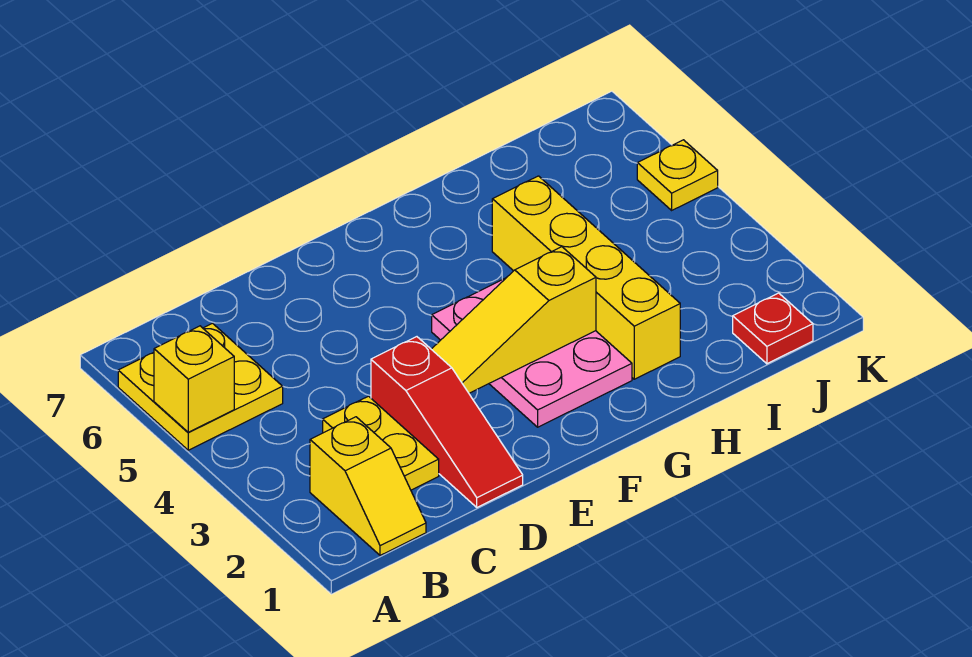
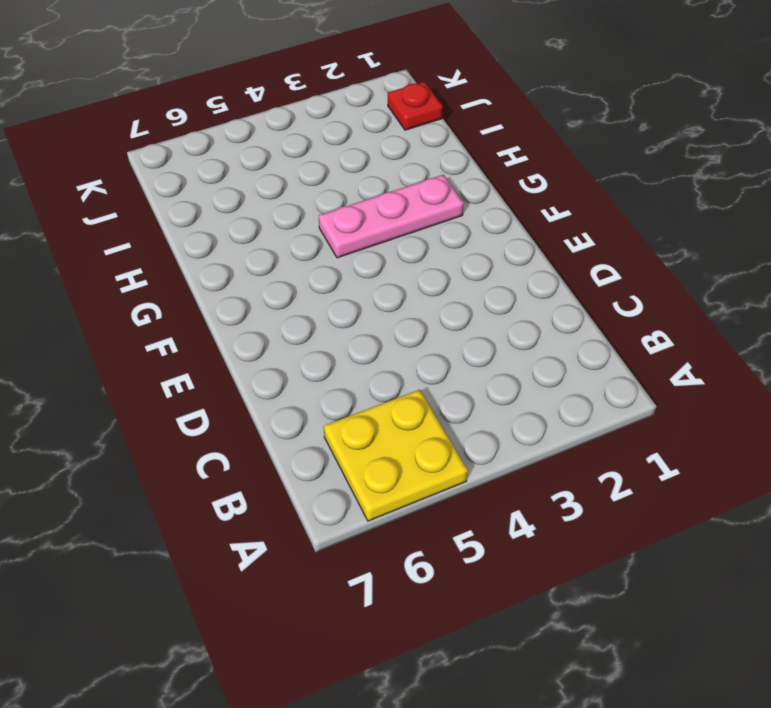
pink plate G2:G4 level 1 -> pink plate F2:G4 level 1
none -> yellow slope B1:B2 level 1 top 2
none -> yellow plate C2:C3 level 1

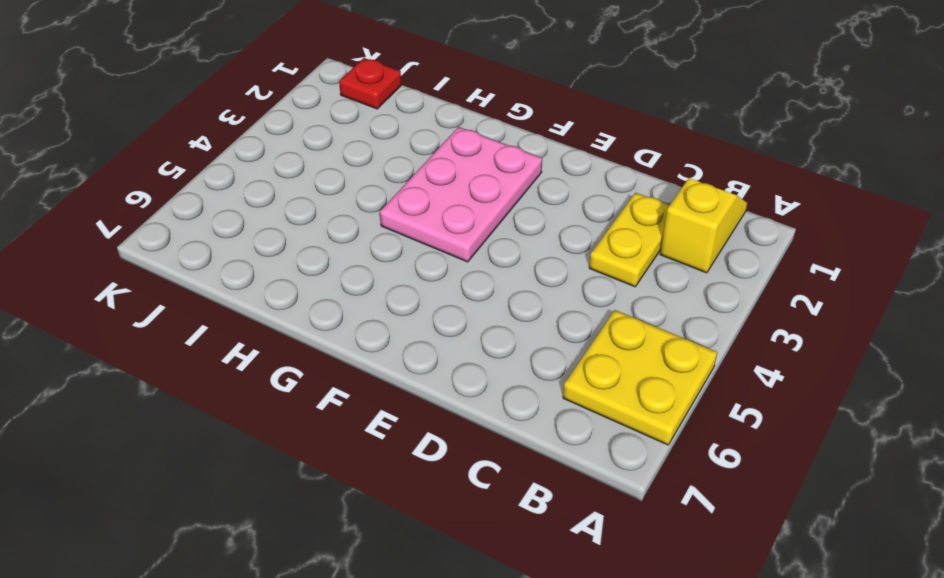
none -> red slope D1:D3 level 1 top 3
none -> yellow brick H2:H5 level 1

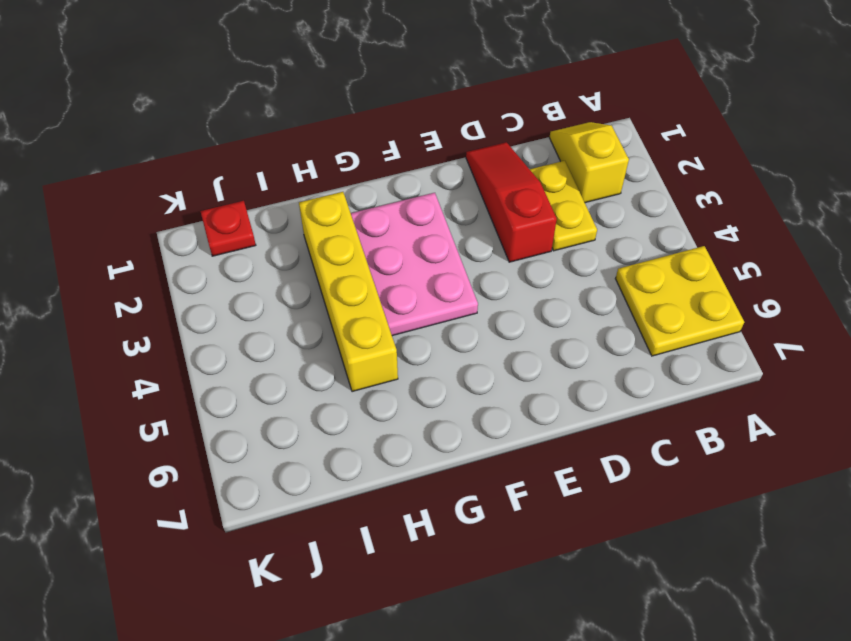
none -> yellow plate K5 level 1
none -> yellow brick A5 level 2

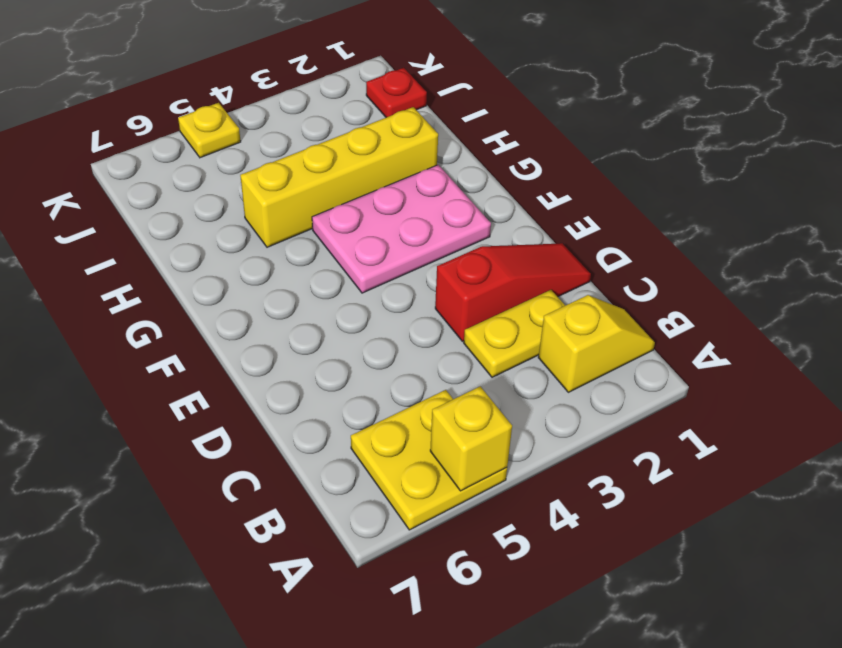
none -> yellow slope E3:G3 level 2 top G

